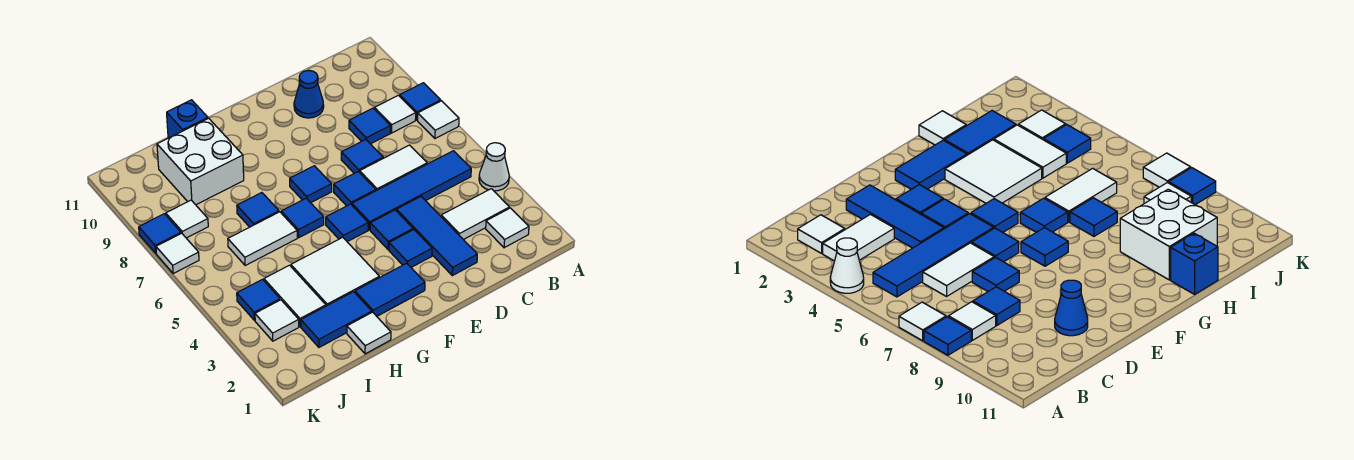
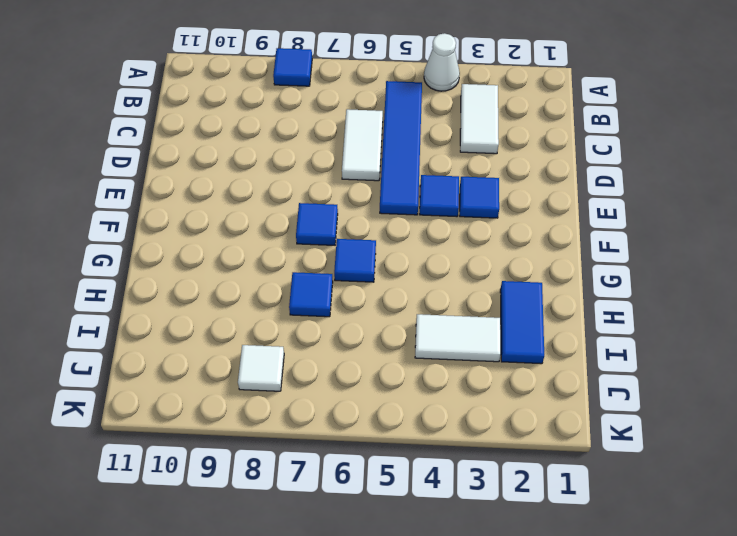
none -> white tile A7 level 1
none -> white tile B2 level 1
none -> white tile B8 level 1
none -> blue tile C8 level 1

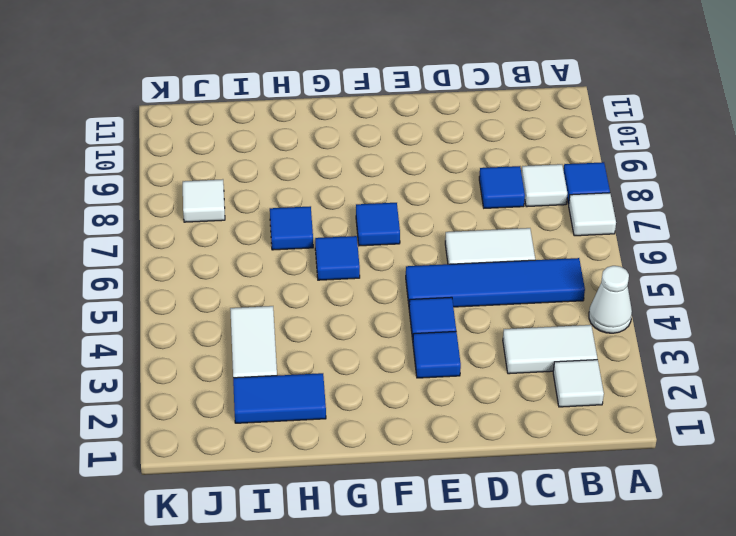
none -> blue tile D2:D4 level 1
none -> blue tile D7 level 1
none -> blue cone D10 level 1
none -> blue tile E6 level 1

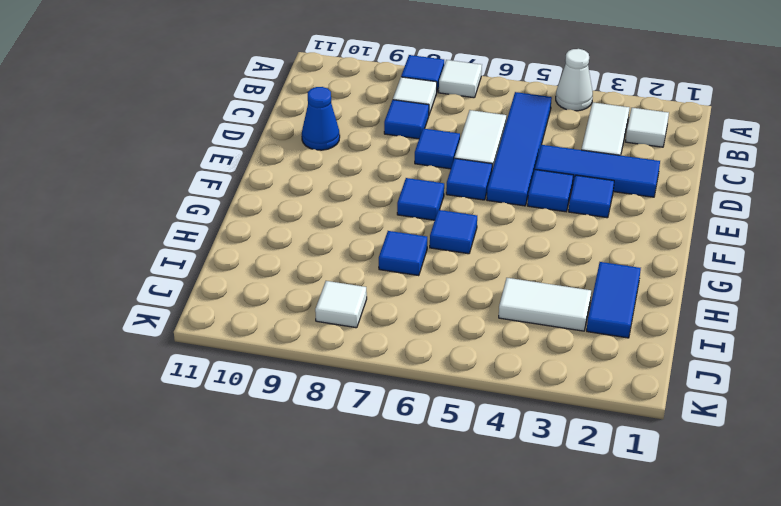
none -> blue tile F2:G2 level 1
none -> blue tile F5 level 1
none -> white tile G3:H4 level 1
none -> white tile H1 level 1

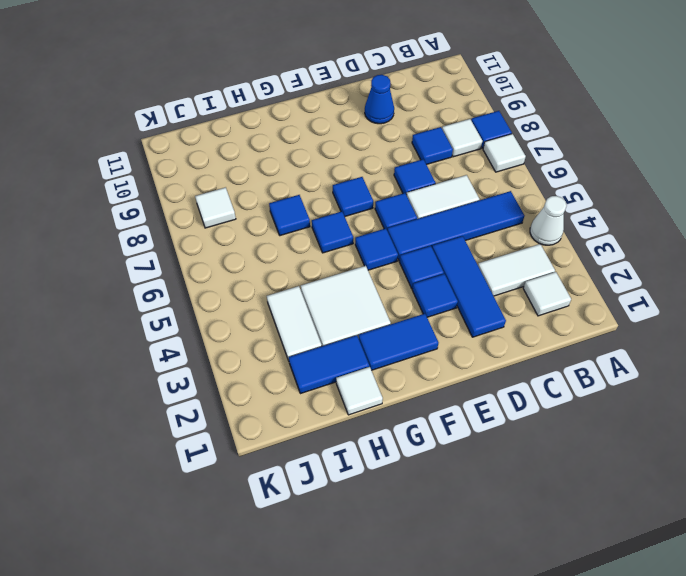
none -> white tile H6:I6 level 1
none -> white brick H9:I10 level 1
none -> blue brick H11 level 1
none -> white tile J3 level 1

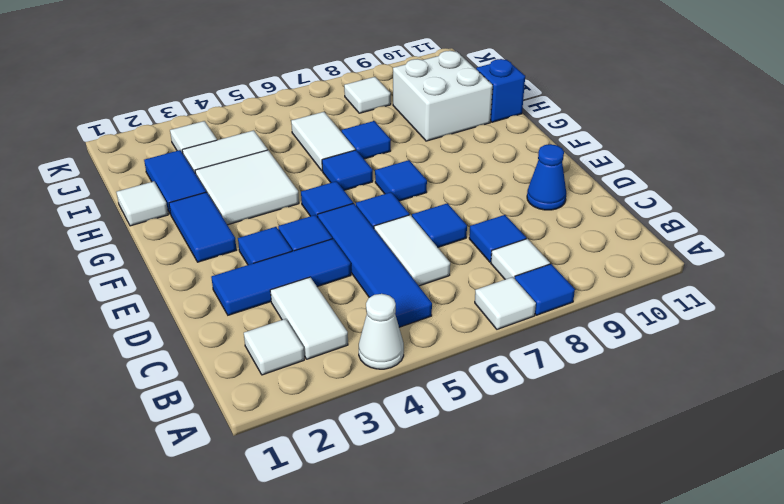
none -> blue tile J4 level 1
none -> white tile K7 level 1
none -> blue tile K8 level 1

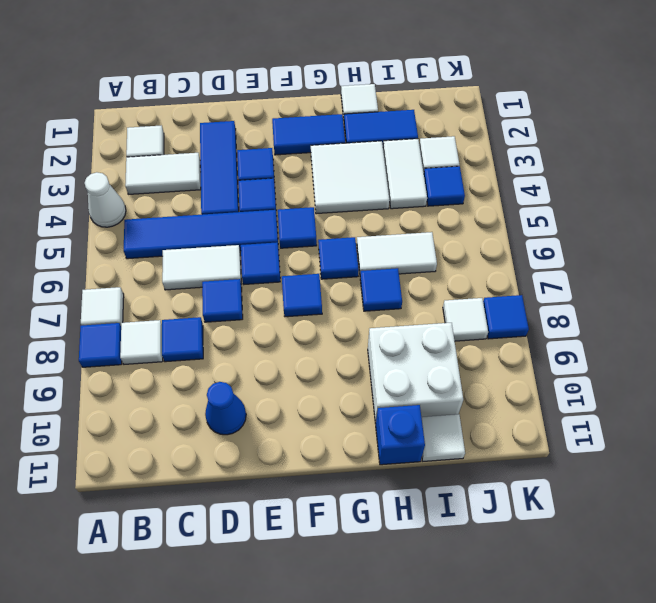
white tile I11 level 1 -> white tile K7 level 1

